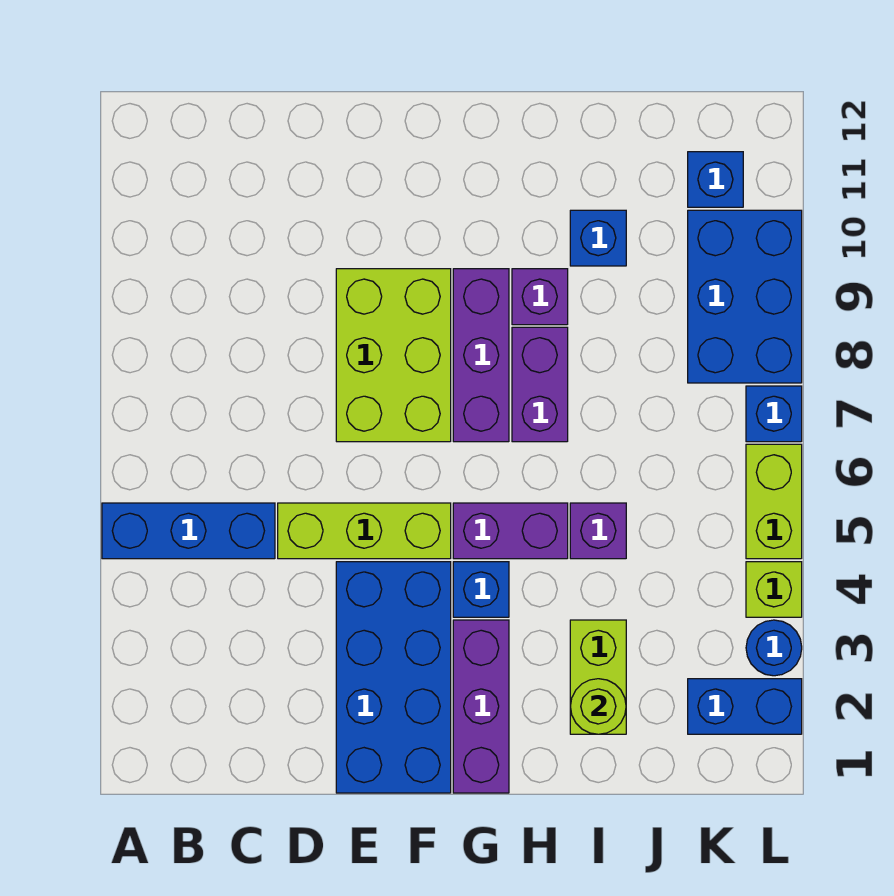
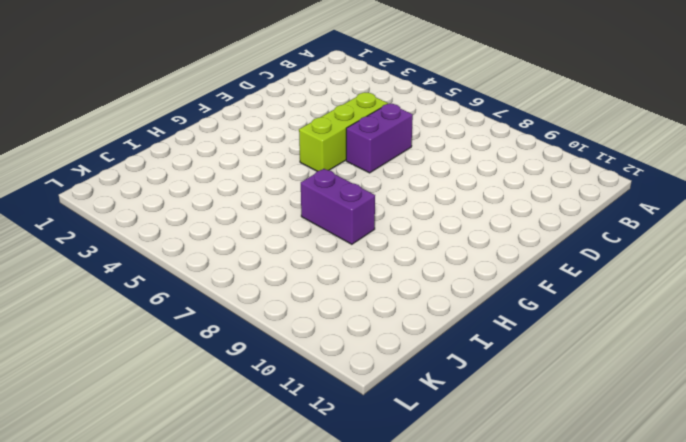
purple brick D6:E6 level 1 -> purple brick G5:H5 level 1
none -> blue brick A5:C5 level 1
none -> blue brick E1:F4 level 1
none -> lime brick E7:F9 level 1

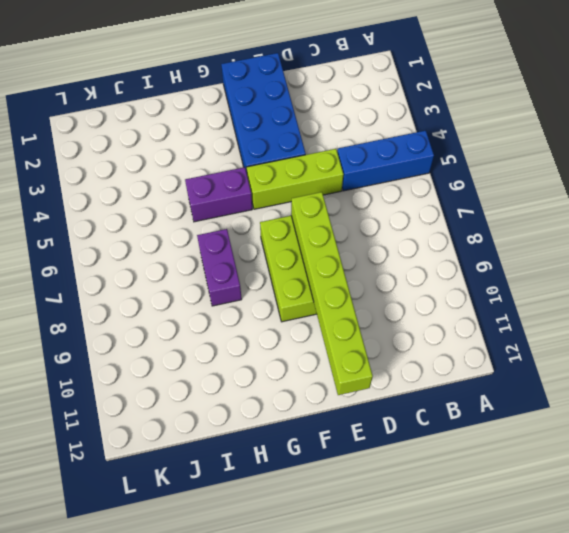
lime brick E7:E12 level 2 -> none
none -> purple brick G1:G3 level 1
none -> blue brick G4 level 1
none -> purple brick G7:G9 level 1

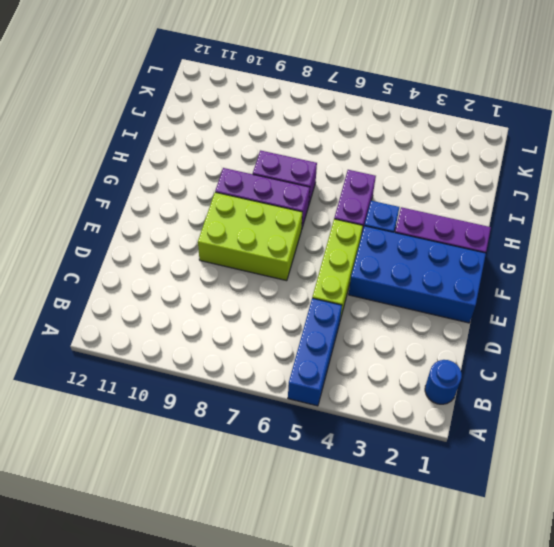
blue round brick B1 level 1 -> blue round brick L3 level 1
none -> purple brick H9 level 1
none -> lime brick I2:I3 level 1
none -> purple brick I5 level 1

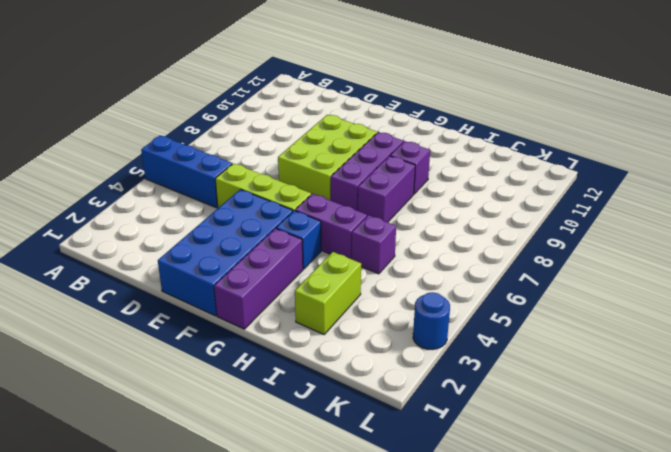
none -> blue brick I10 level 1
none -> blue brick K2:L2 level 1
none -> blue brick K8:L10 level 1

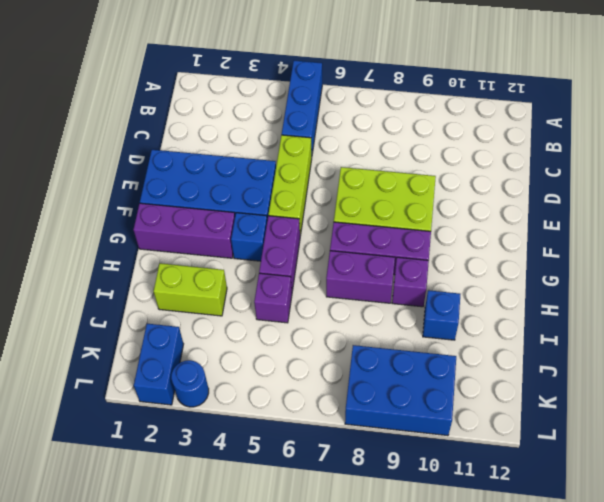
none -> blue brick K11 level 1
none -> lime brick L4 level 1
none -> lime brick L5:L6 level 1

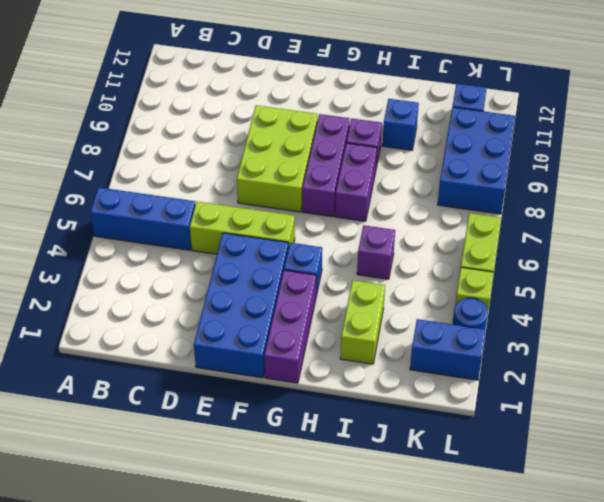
none -> purple brick G5:H5 level 1
none -> blue brick L7 level 1
none -> lime round brick I2 level 2

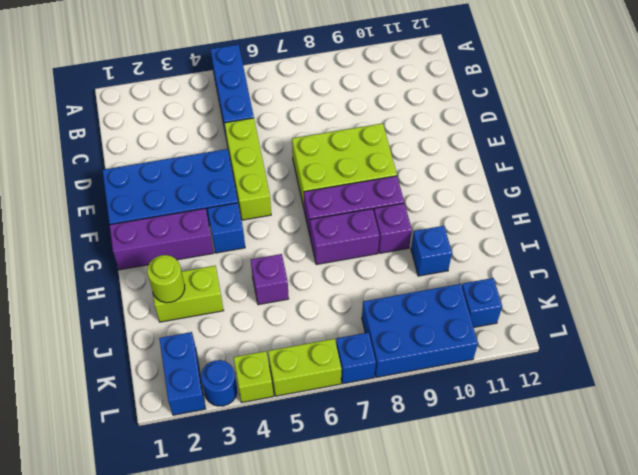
none -> purple brick G5:H5 level 1

